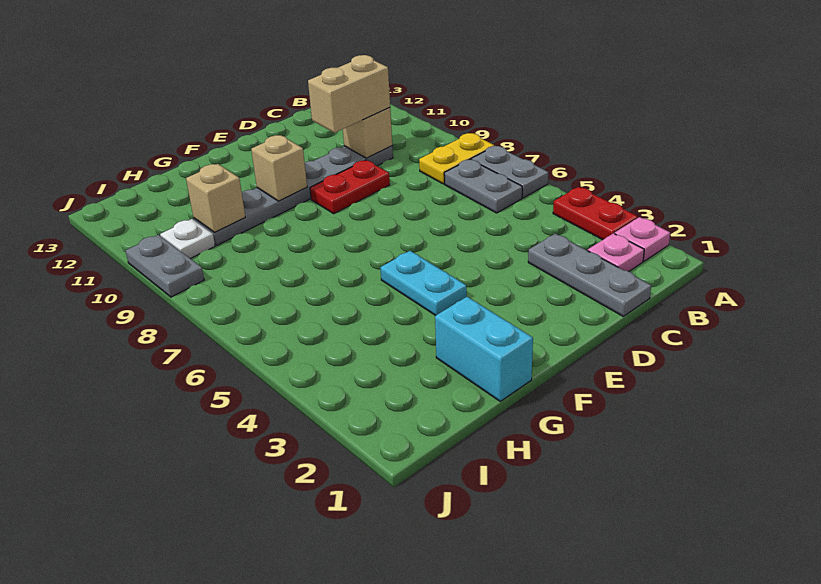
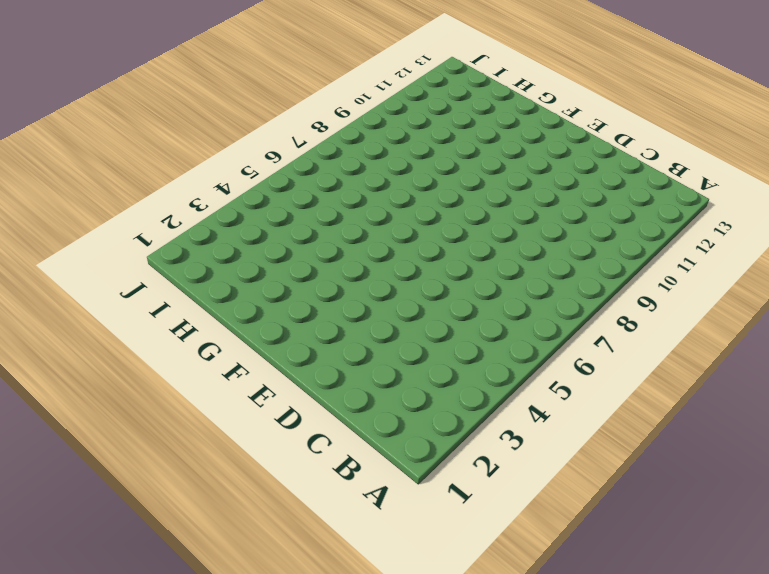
none -> pink plate A2 level 1
none -> red plate A3:A4 level 1
none -> grey plate A6:A7 level 1

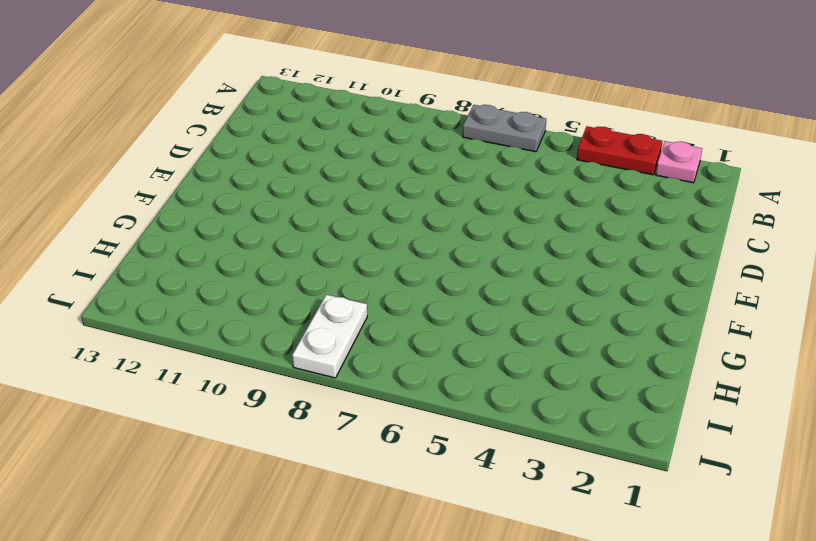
white plate I8:J8 level 1 -> none
none -> yellow plate A8:B8 level 1
none -> pink plate B2 level 1
none -> grey plate B6:B7 level 1

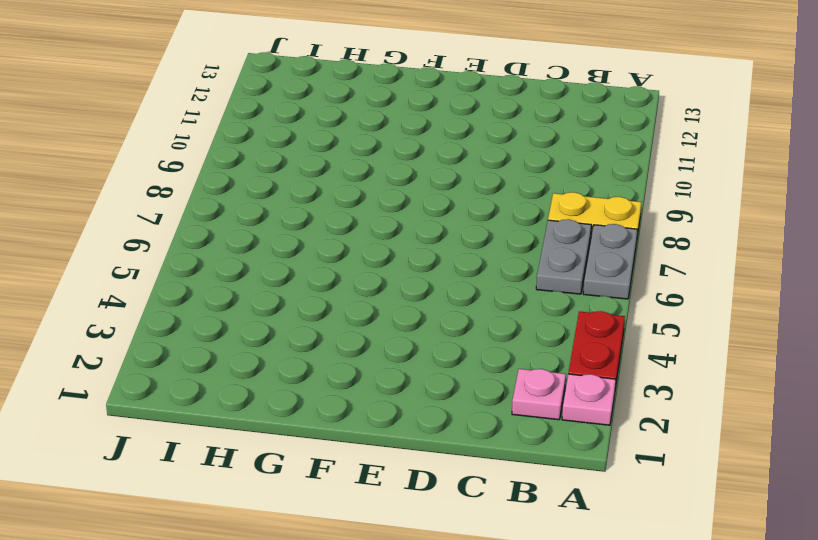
none -> grey plate C1:C3 level 1
none -> grey plate C10:H10 level 1
none -> red plate D9:E9 level 1

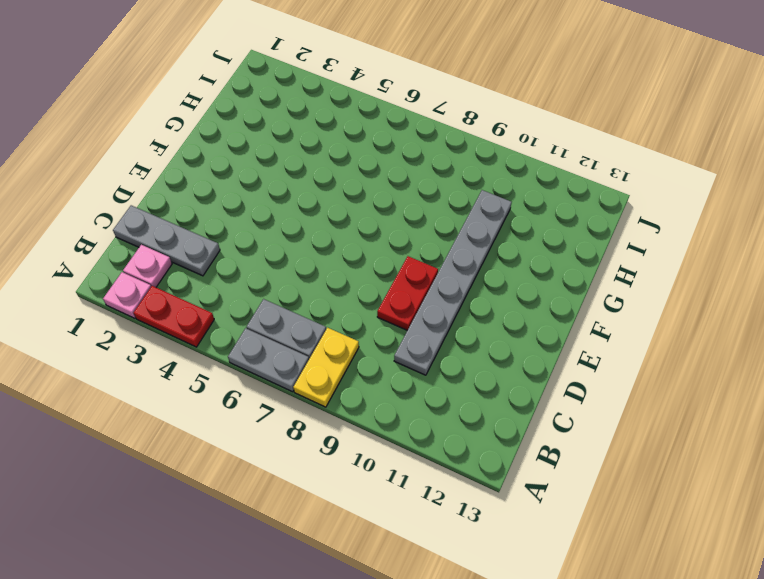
none -> cyan plate F4:F5 level 1
none -> cyan brick G1:G2 level 1
none -> white plate I10 level 1

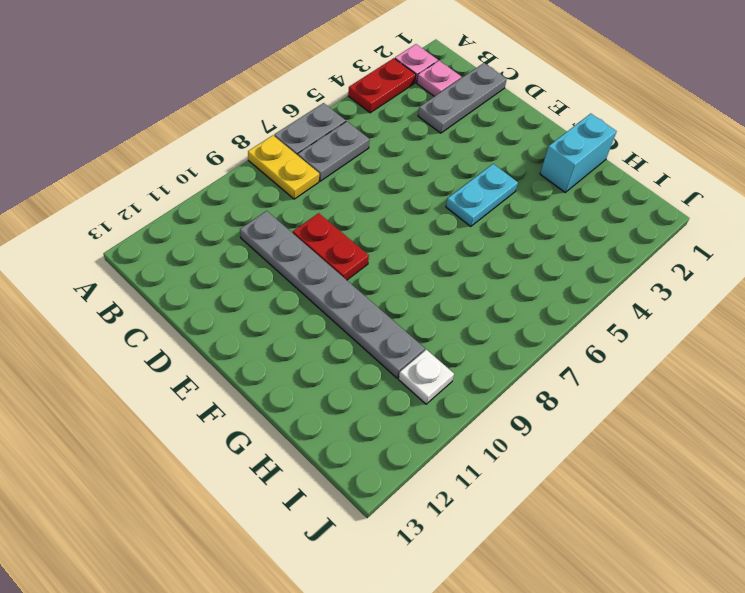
none -> grey plate J9:J10 level 1
none -> tan brick C10 level 2
none -> tan brick F10 level 2

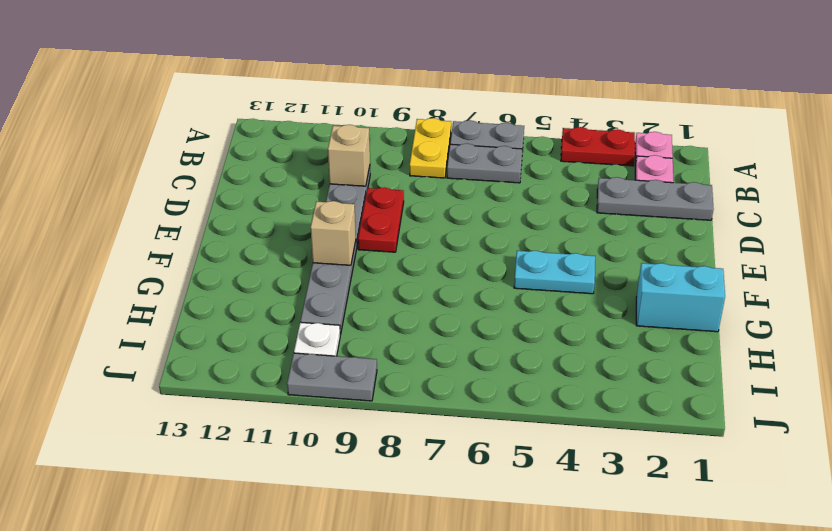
none -> tan brick H10 level 2
none -> tan brick C10:D10 level 3

